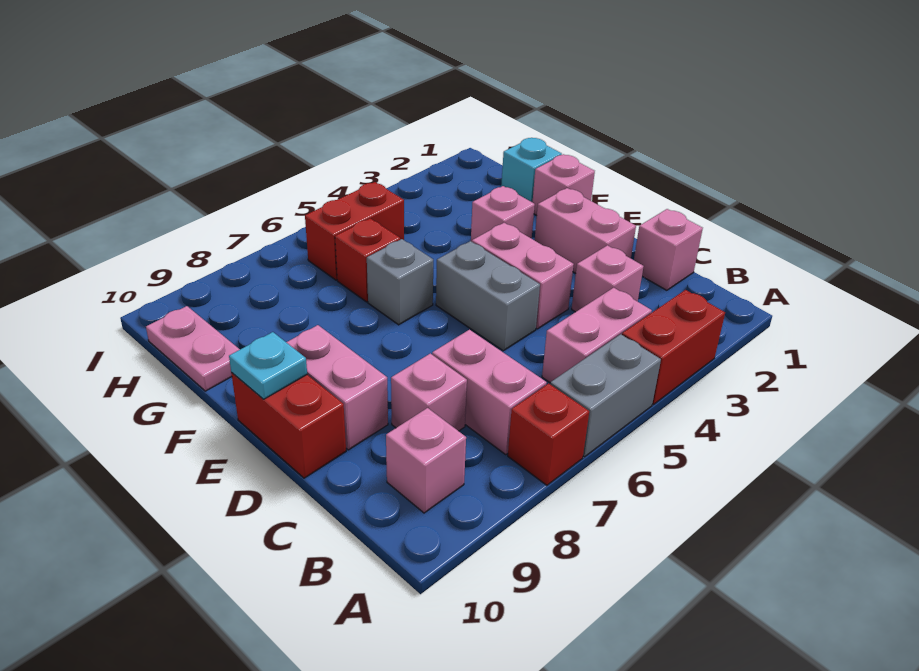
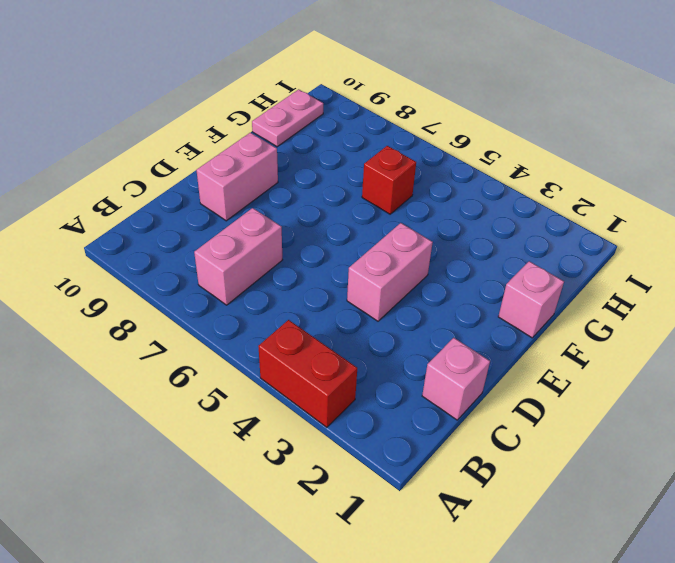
none -> grey brick A5:A6 level 1
none -> red brick A7 level 1
none -> pink brick B4:B5 level 1

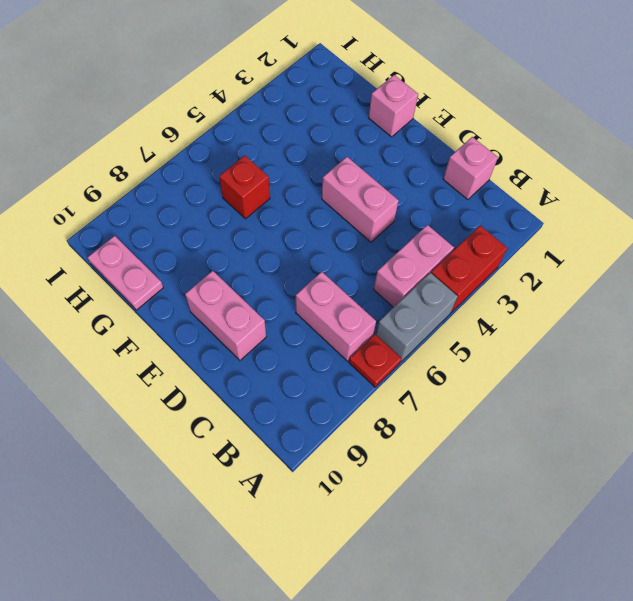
red plate A7 level 1 -> red brick A7 level 1
none -> pink brick B9 level 1
none -> pink brick C3 level 1
none -> pink brick C8 level 1

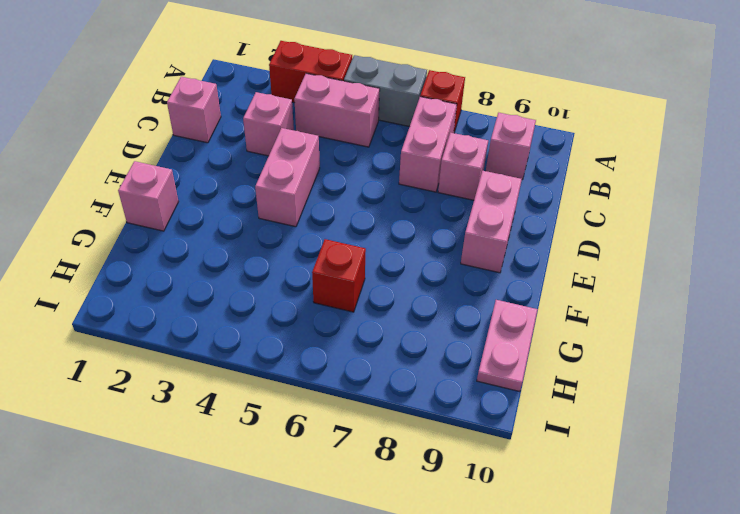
none -> pink brick D2:E2 level 1
none -> grey brick D5:E5 level 1
none -> red brick D10:E10 level 1

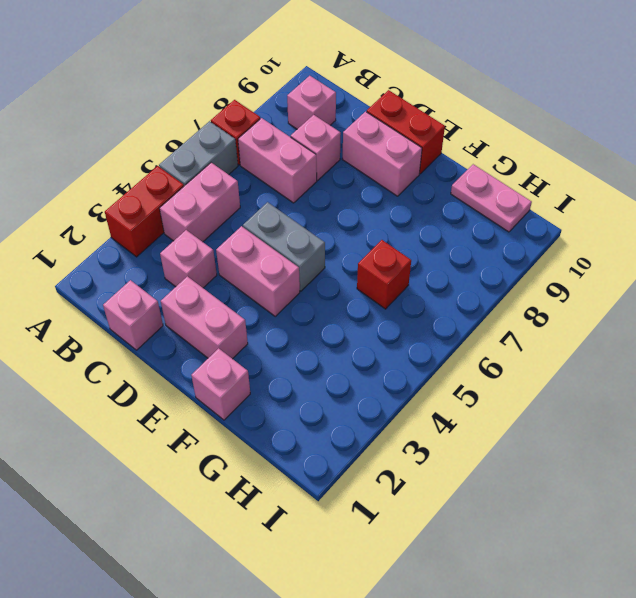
none -> pink brick F3 level 1
none -> grey brick F6 level 1
none -> cyan brick G1 level 1

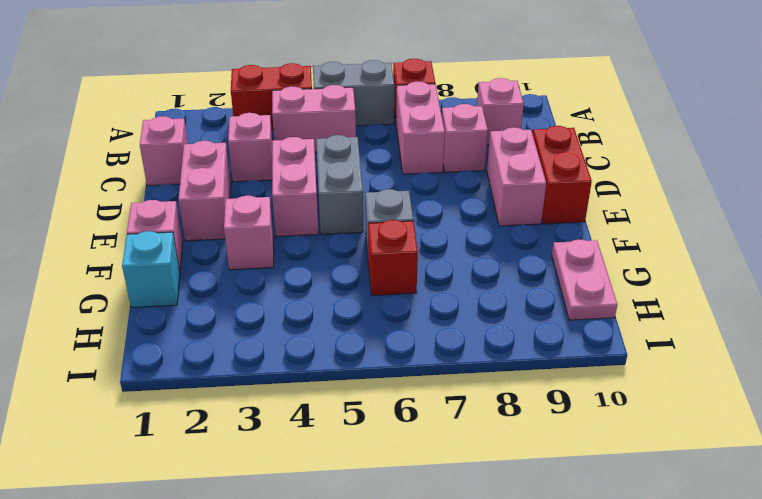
none -> red brick H5:H6 level 1
none -> cyan plate E10 level 2

